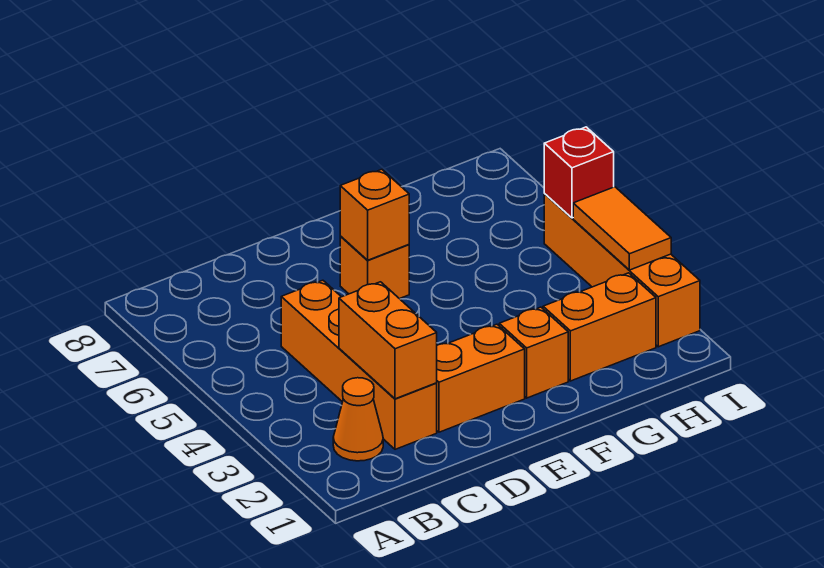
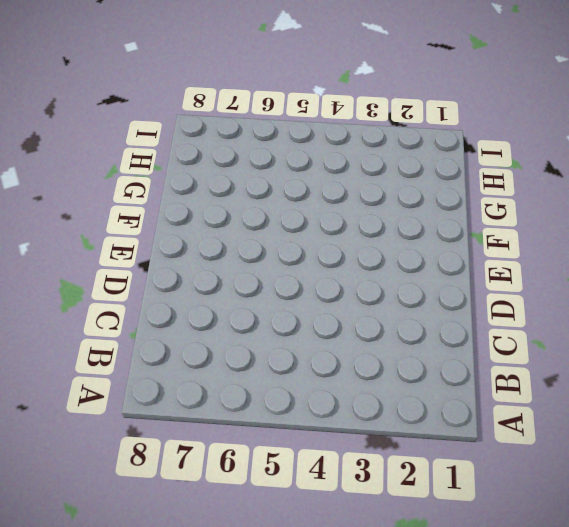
none -> orange cone B2 level 1
none -> orange brick C2:C5 level 1

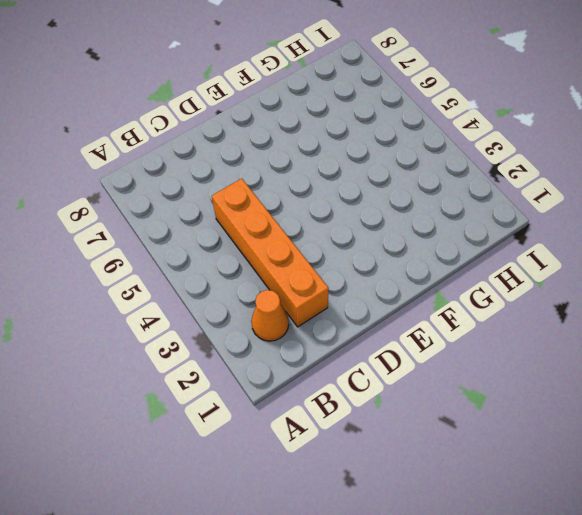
none -> orange brick D2:E2 level 1
none -> orange brick E6 level 1

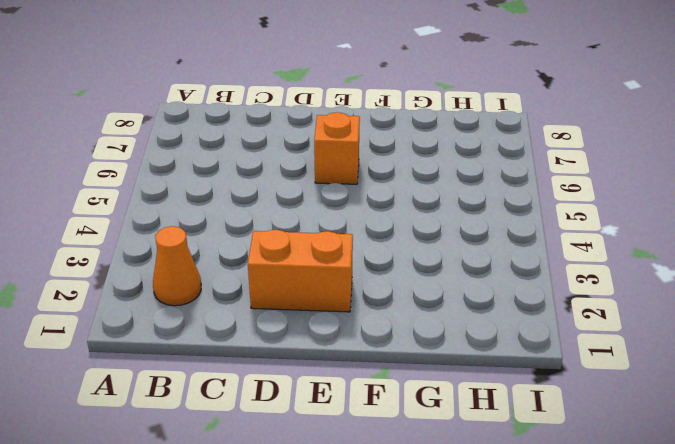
none -> orange brick C2:C5 level 1
none -> orange brick F2 level 1

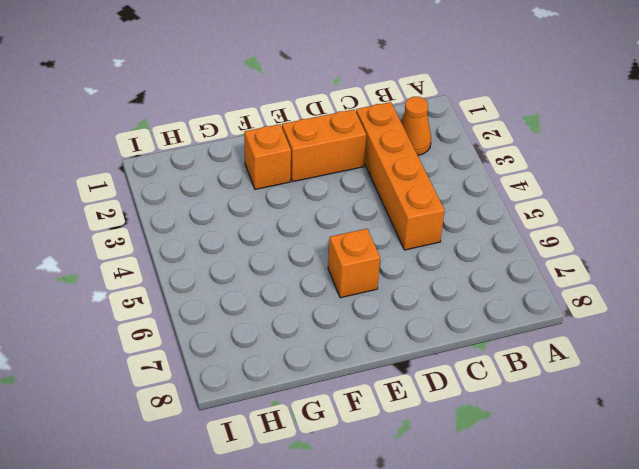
none -> orange brick G2:H2 level 1
none -> orange brick I2:I5 level 1

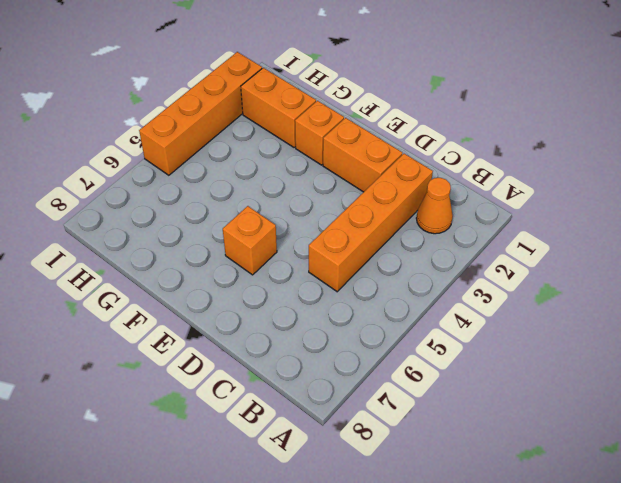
none -> orange brick C2:C3 level 2
none -> orange brick E6 level 2

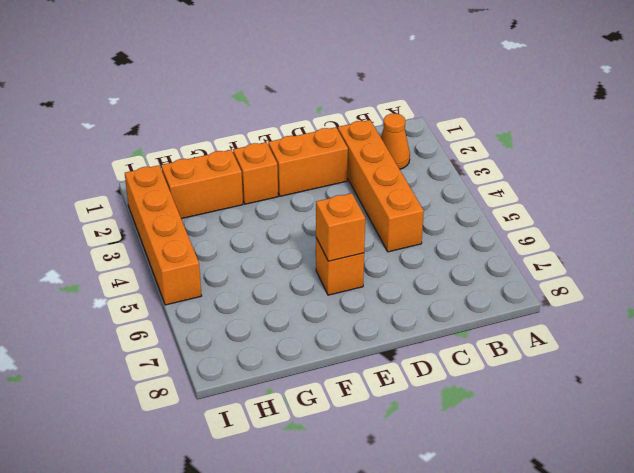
none -> orange brick C2:C3 level 2
none -> orange tile I3:I4 level 2

